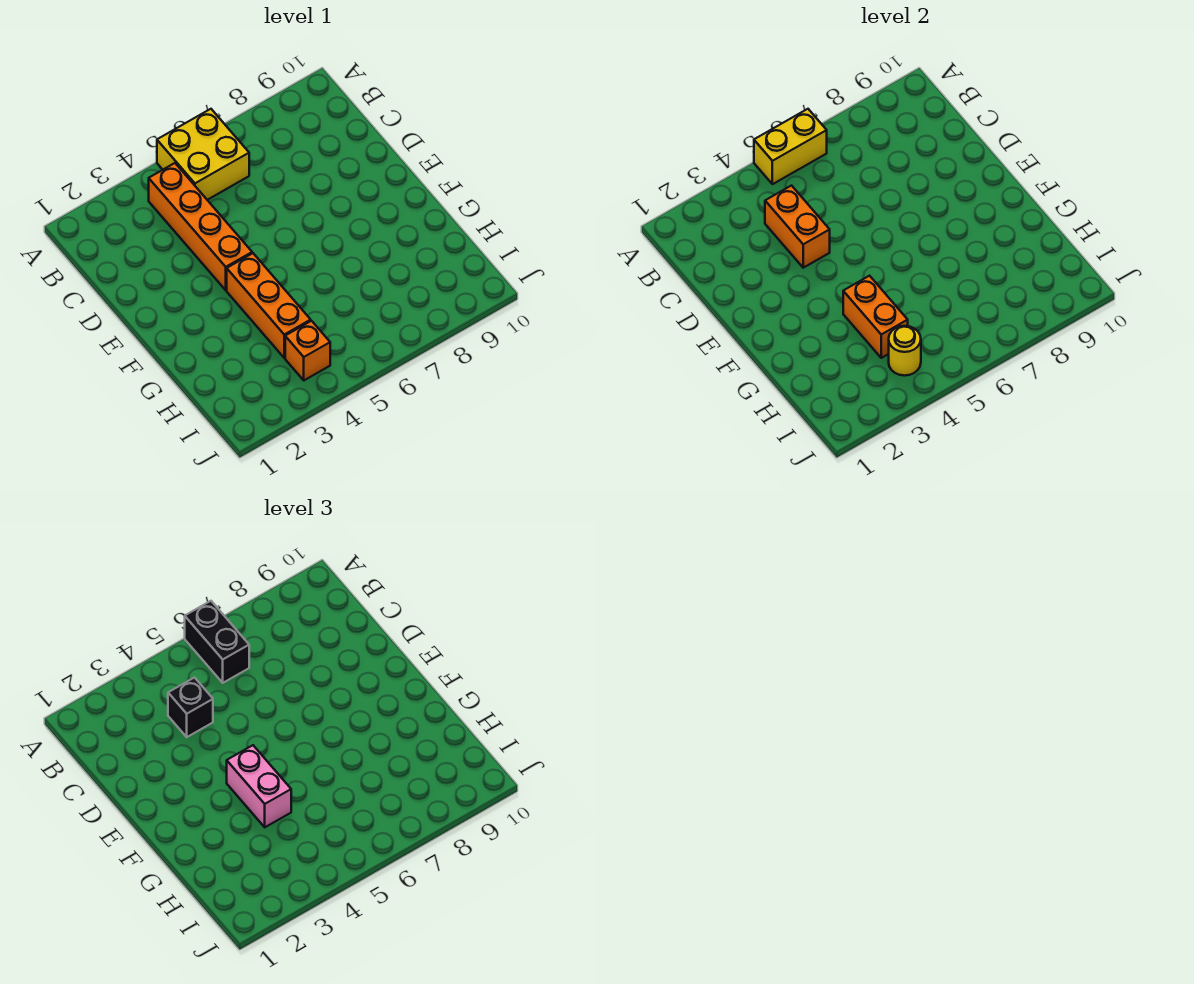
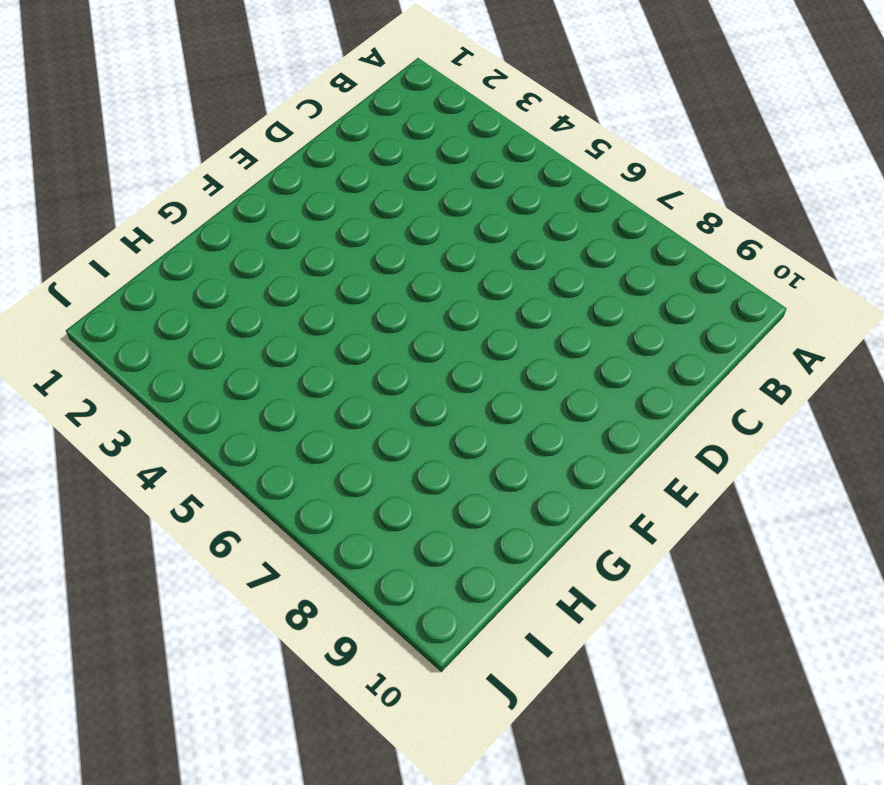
none -> yellow brick A5:B6 level 1
none -> orange brick B4:E4 level 1

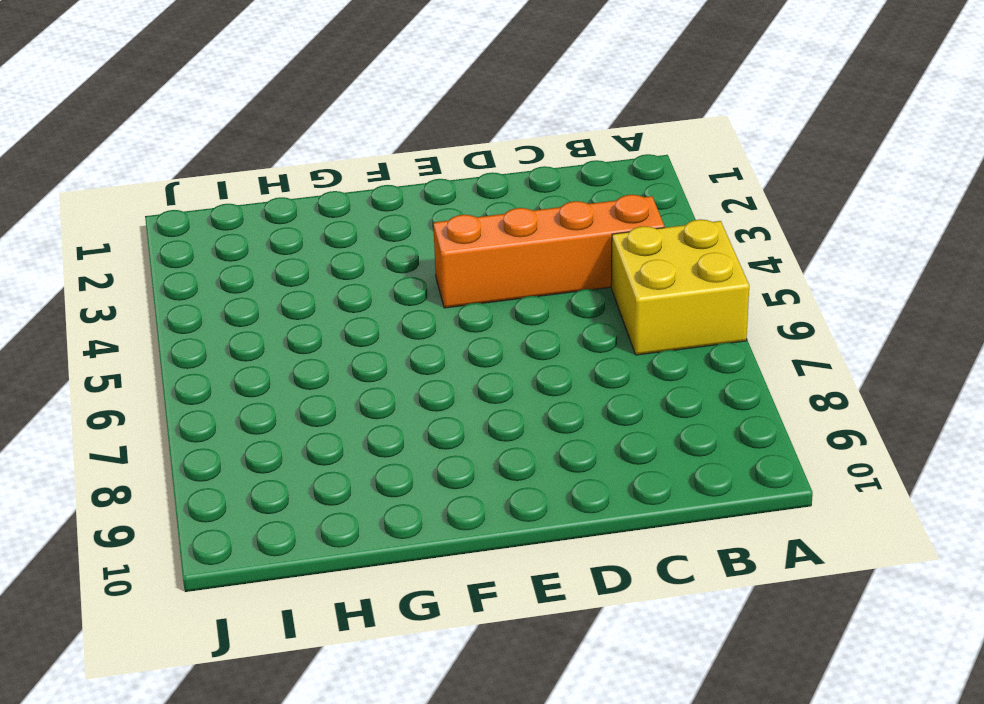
none -> orange brick F4:H4 level 1
none -> orange brick I4 level 1

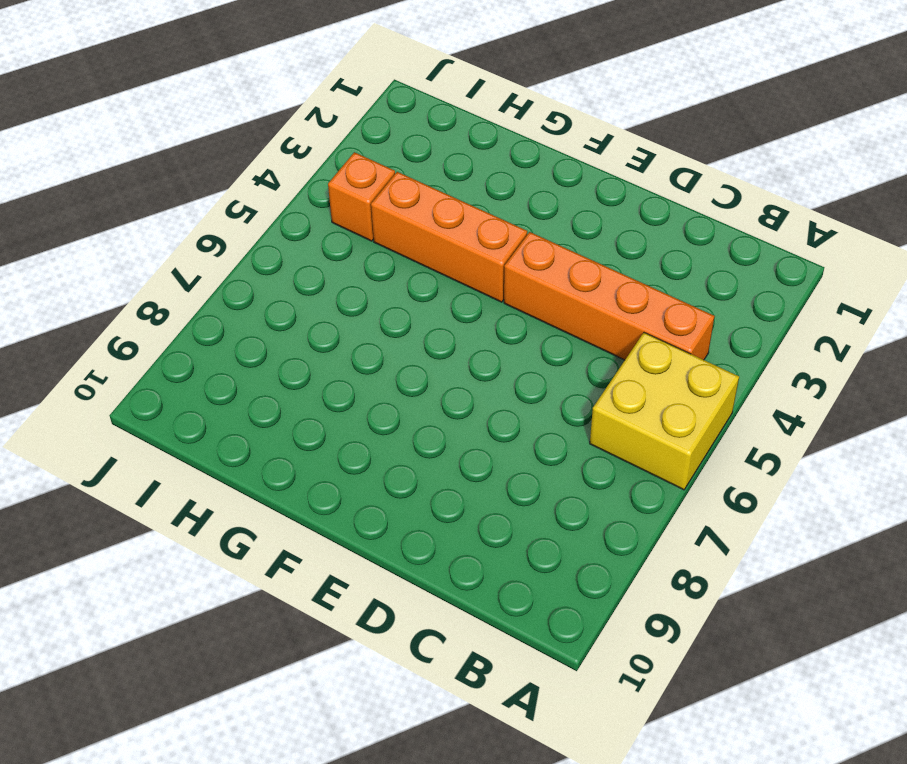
none -> yellow brick A5:A6 level 2
none -> orange brick C4:D4 level 2

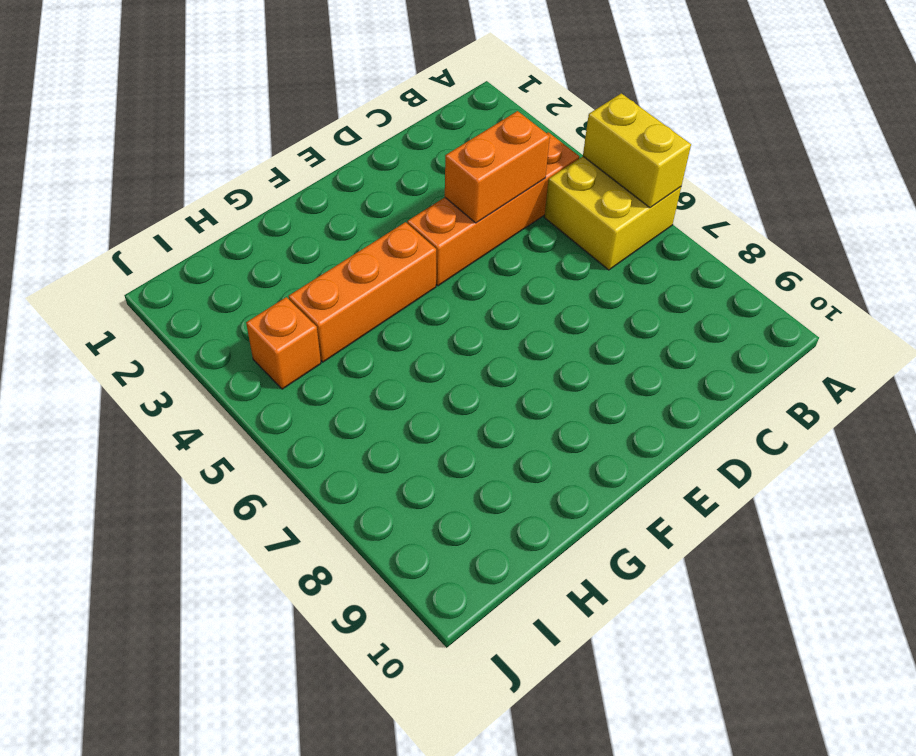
none -> orange brick G4:H4 level 2
none -> yellow round brick I4 level 2

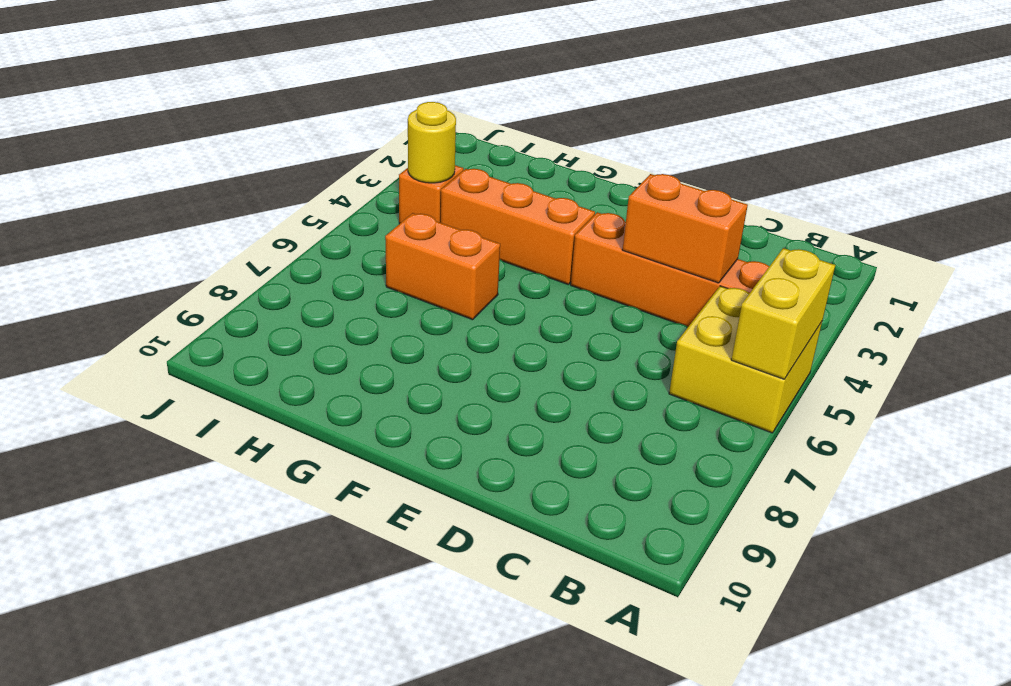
orange brick G6:H6 level 1 -> orange brick G4:H4 level 2
none -> black brick A6:B6 level 3
none -> black brick C4 level 3

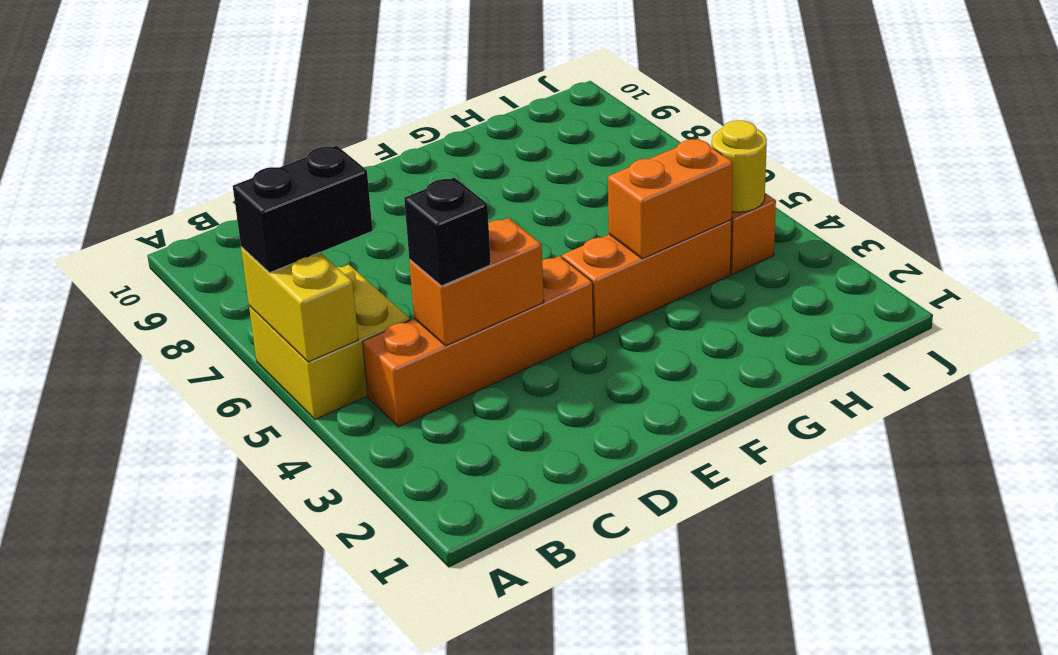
none -> pink brick F4:G4 level 3

